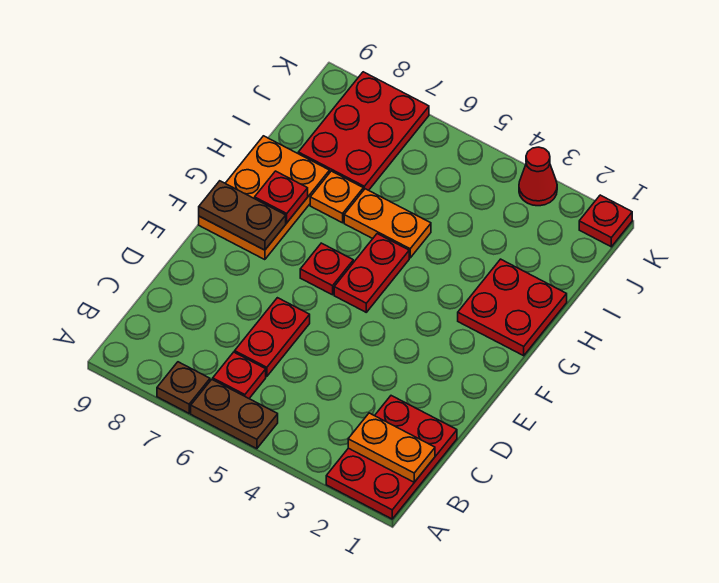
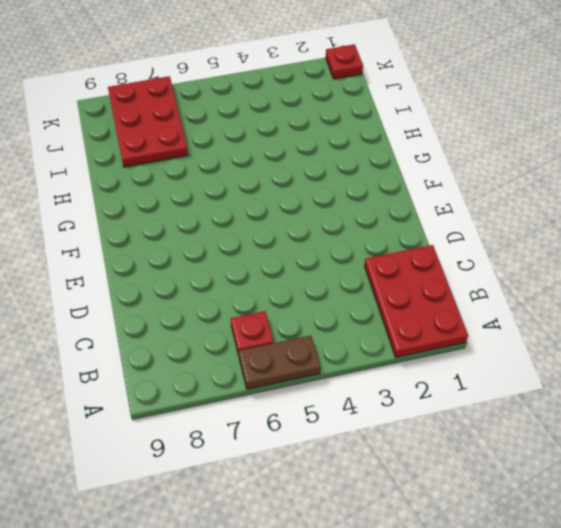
none -> brown plate A7 level 1
none -> red plate C6:D6 level 1
none -> red plate F5:G5 level 1

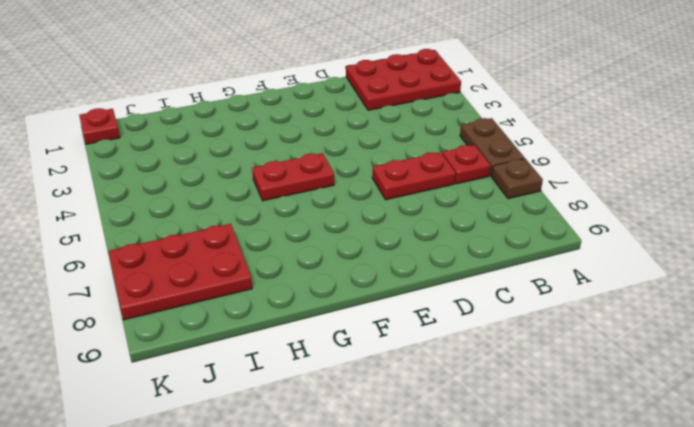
none -> red plate F6 level 1
none -> orange plate F8:H9 level 1
none -> red plate G1:H2 level 1

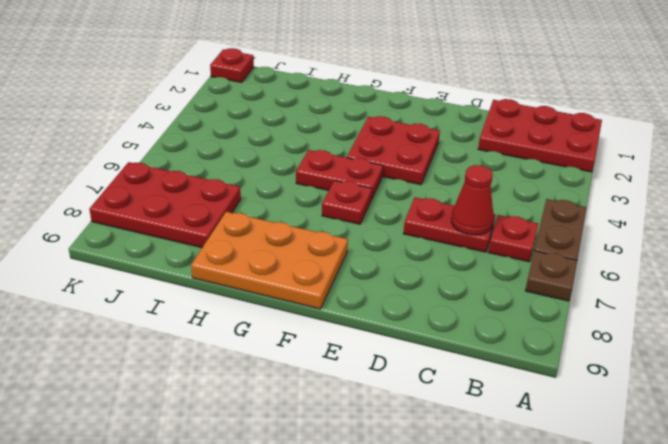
red cone C6 level 2 -> red cone K3 level 1
red plate E3:F4 level 1 -> red plate G1:H2 level 1
none -> orange plate H5:H6 level 1
none -> orange plate H7 level 1
none -> orange plate B1:B2 level 2

